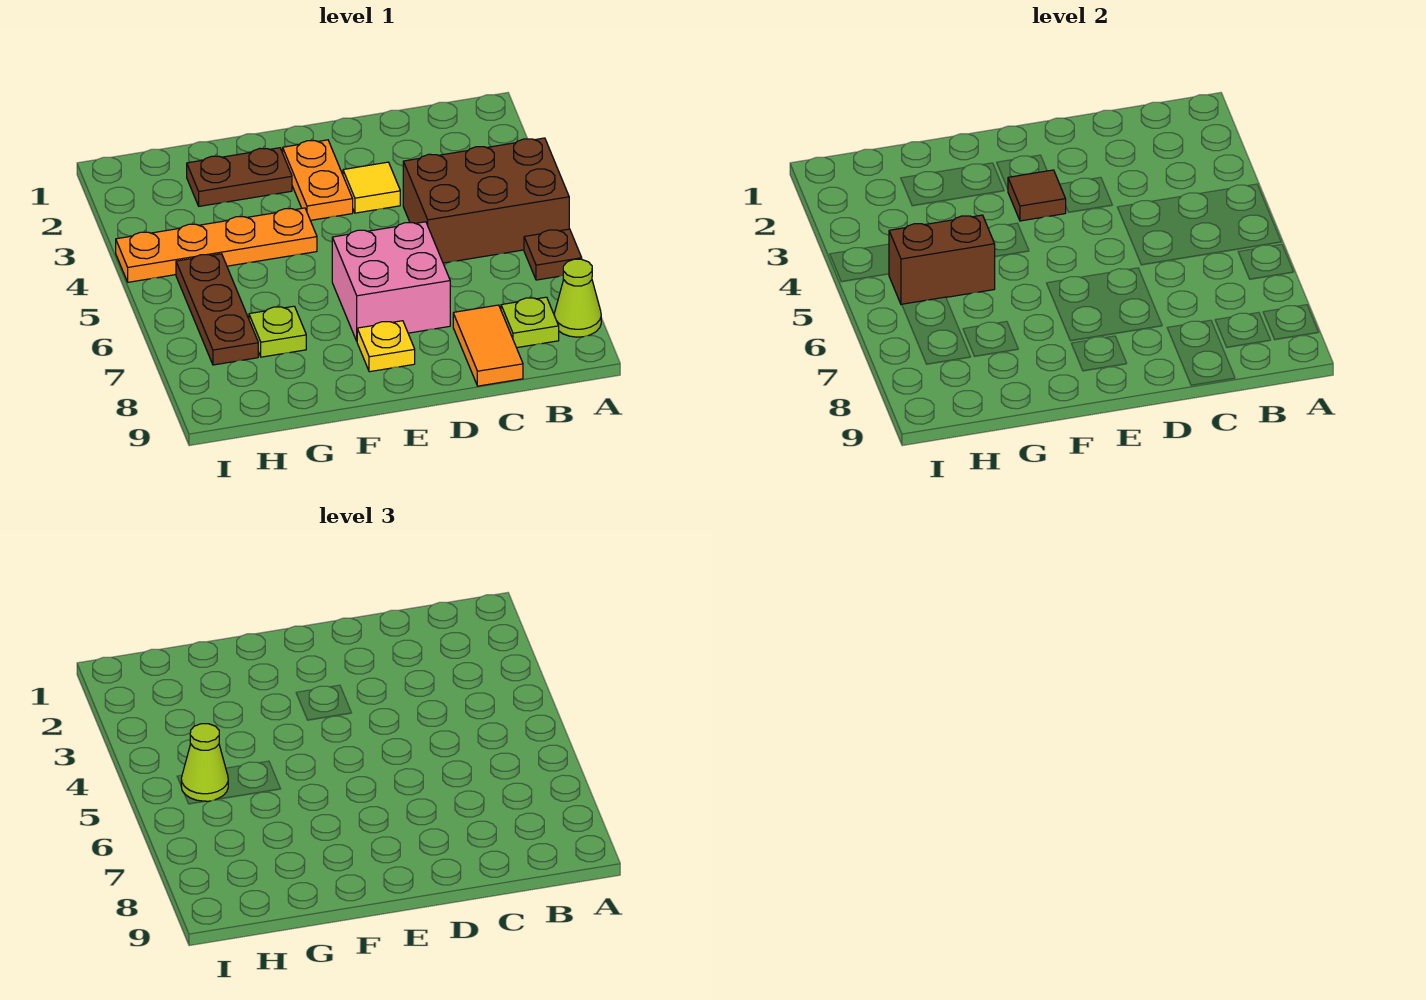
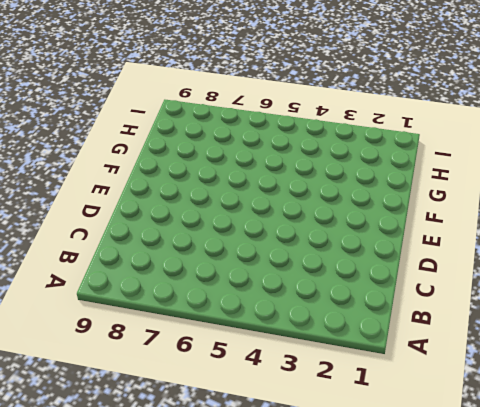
none -> brown brick A4:C5 level 1
none -> brown plate A6 level 1
none -> lime cone A8 level 1

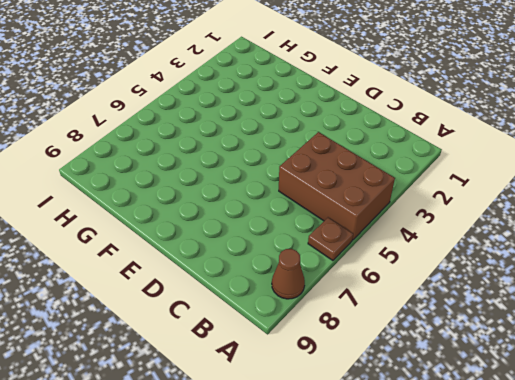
brown cone A8 level 1 -> lime cone A8 level 1
none -> lime plate B8 level 1
none -> orange tile C8:C9 level 1
none -> yellow tile D3 level 1

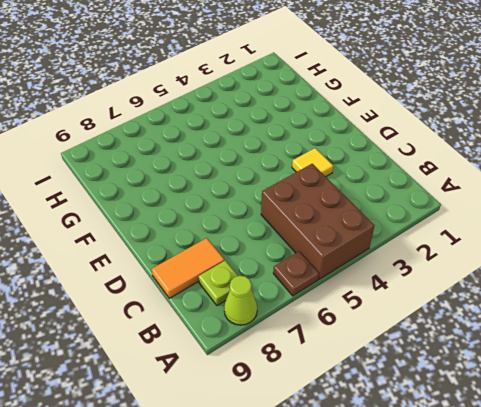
none -> pink brick D6:E7 level 1
none -> orange plate E2:E3 level 1
none -> yellow plate E8 level 1

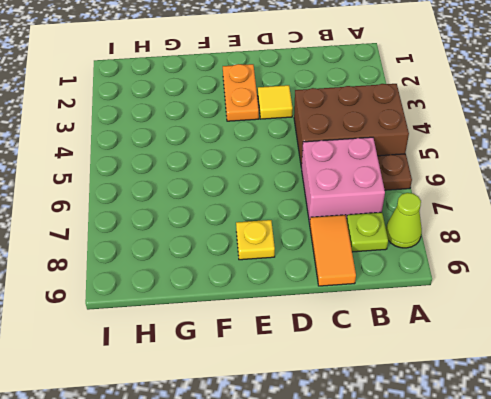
pink brick B6:C7 level 1 -> pink brick D6:E7 level 1
none -> brown plate F2:G2 level 1
none -> orange plate F4:I4 level 1
none -> lime plate G7 level 1

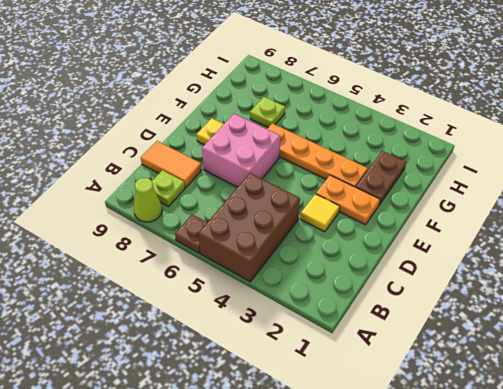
orange plate F3:F6 level 1 -> orange plate F4:I4 level 1
none -> brown plate H5:H7 level 1
none -> brown tile E3 level 2
none -> brown brick G5:H5 level 2

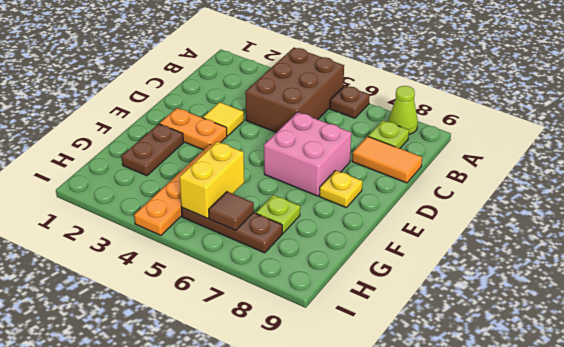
yellow brick G5:H5 level 2 -> brown brick G5:H5 level 2
brown tile H6 level 2 -> brown tile E3 level 2
none -> lime cone H5 level 3

